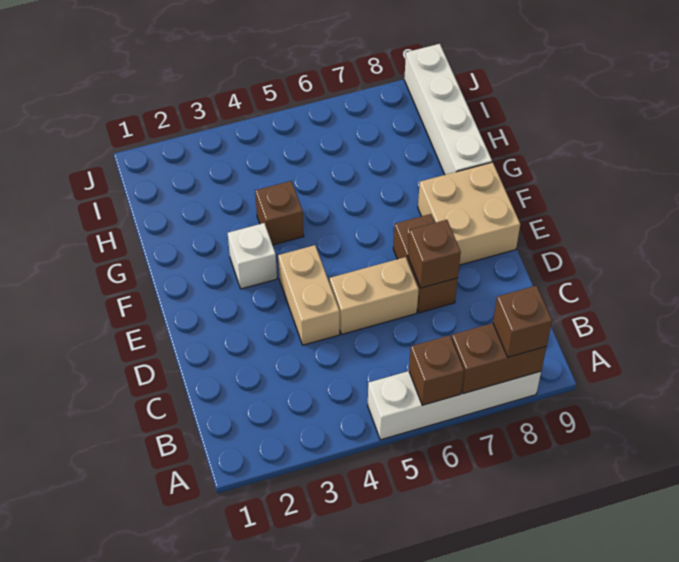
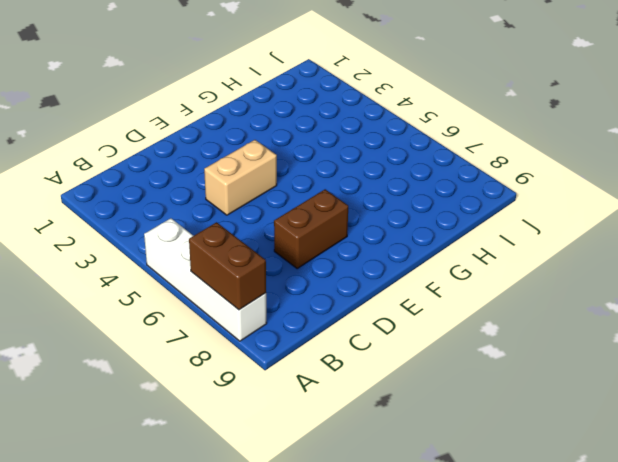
none -> tan brick D5:D6 level 1
none -> tan brick E8:F9 level 1
none -> white brick F3 level 1

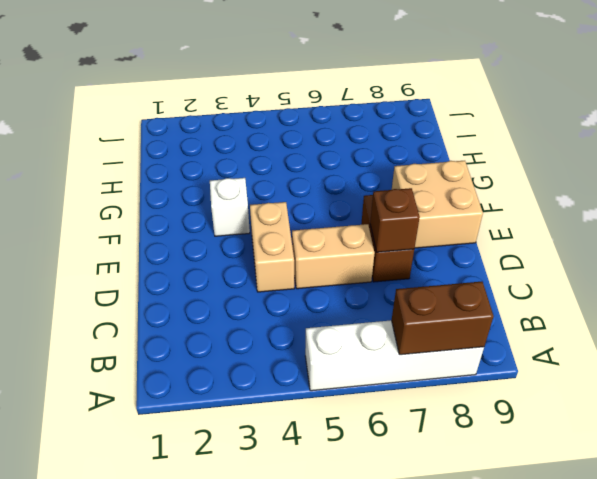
none -> brown brick G4 level 1
none -> white brick G9:J9 level 1
none -> brown brick A6 level 2

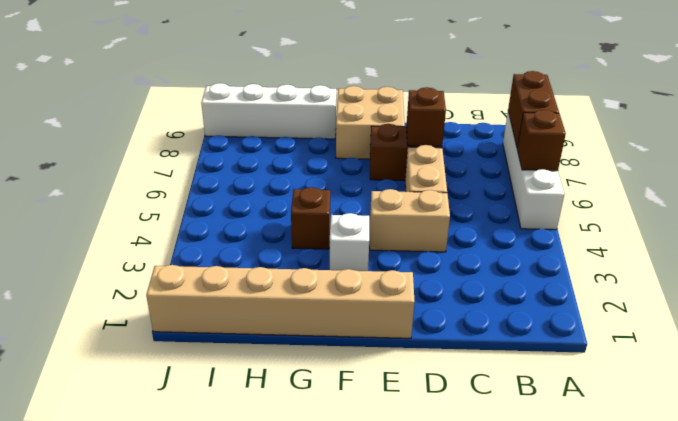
tan brick E1:J1 level 1 -> none
none -> brown brick A8 level 3

